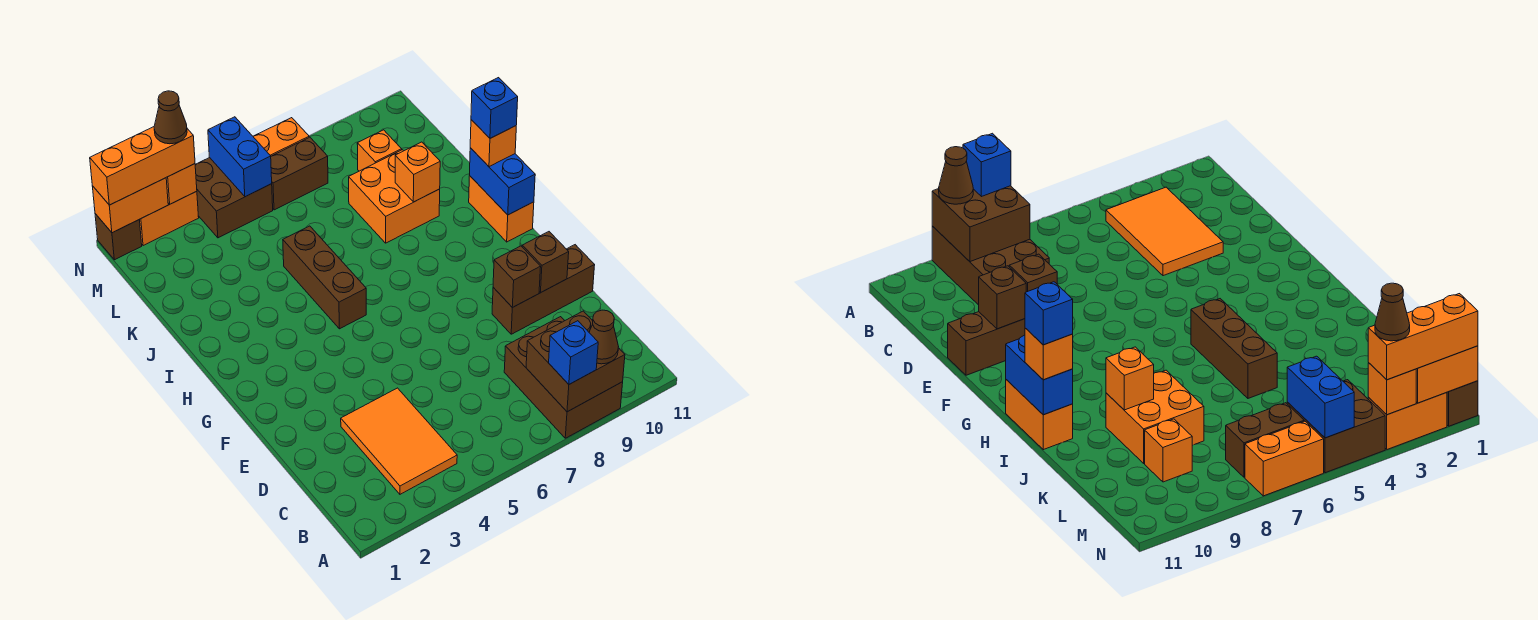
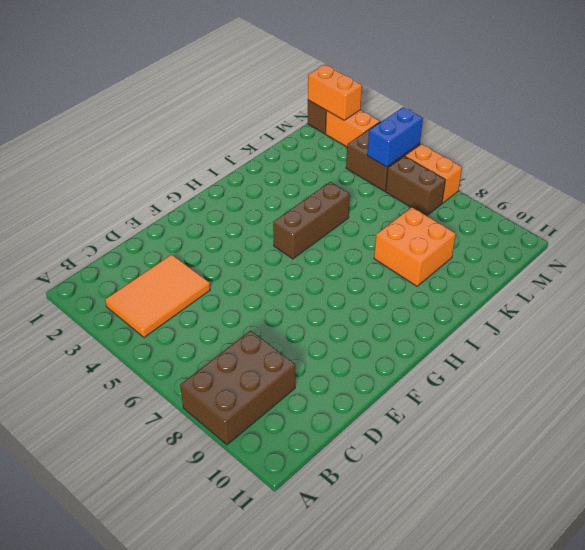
none -> brown brick E9:E11 level 1
none -> orange brick H11:I11 level 1
none -> orange brick L9 level 1

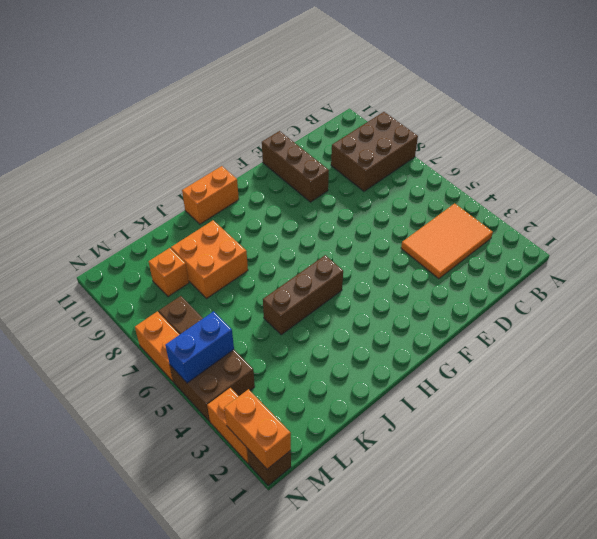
none -> brown brick A8:B9 level 2
none -> brown brick E9 level 2
none -> brown brick E10 level 2

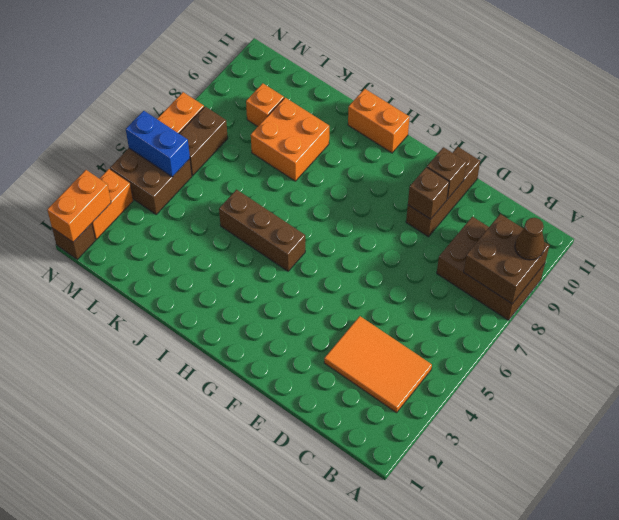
none -> blue brick H11:I11 level 2
none -> orange brick J9 level 2
none -> orange brick N3 level 2

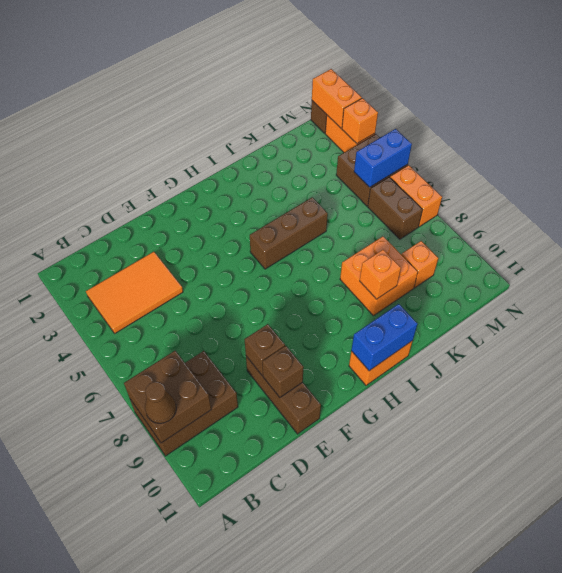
none -> blue brick A8 level 3
none -> orange brick I11 level 3
none -> orange brick N1:N3 level 3

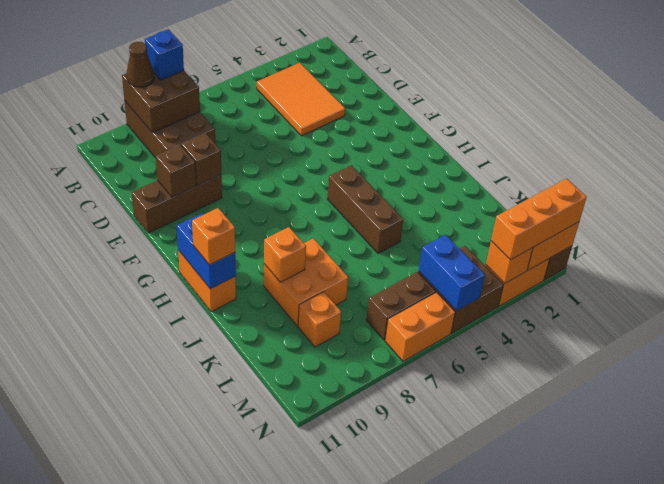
none -> blue brick I11 level 4
none -> brown cone N3 level 4

